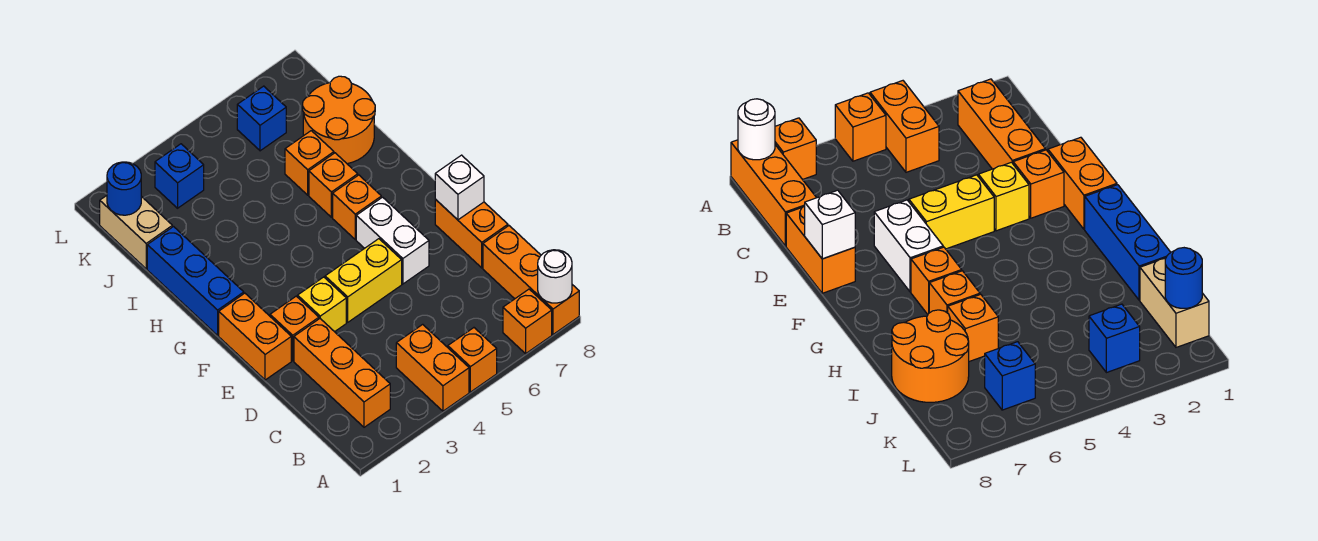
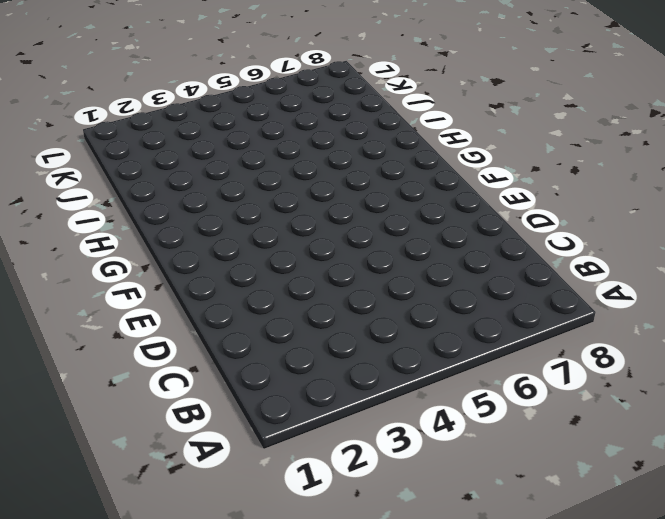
none -> orange brick A4:B4 level 1
none -> orange brick A5 level 1
none -> orange brick A7 level 1

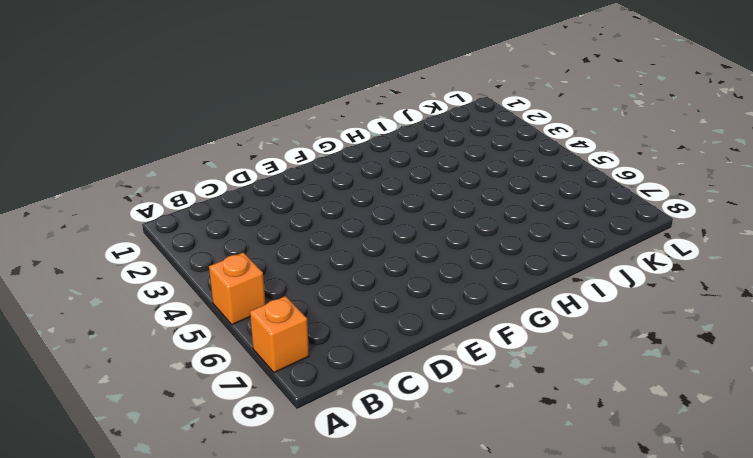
none -> orange brick A4:B4 level 1
none -> orange brick A8:C8 level 1
none -> orange brick B2:D2 level 1

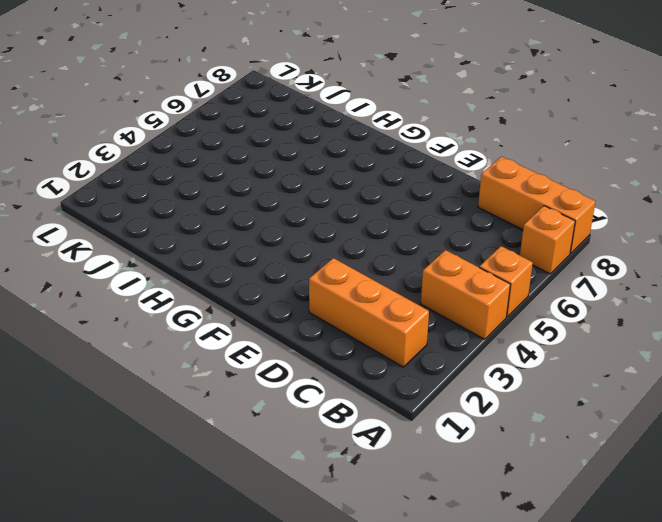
none -> orange brick D8:E8 level 1
none -> orange brick E1:F1 level 1
none -> orange brick E2 level 1

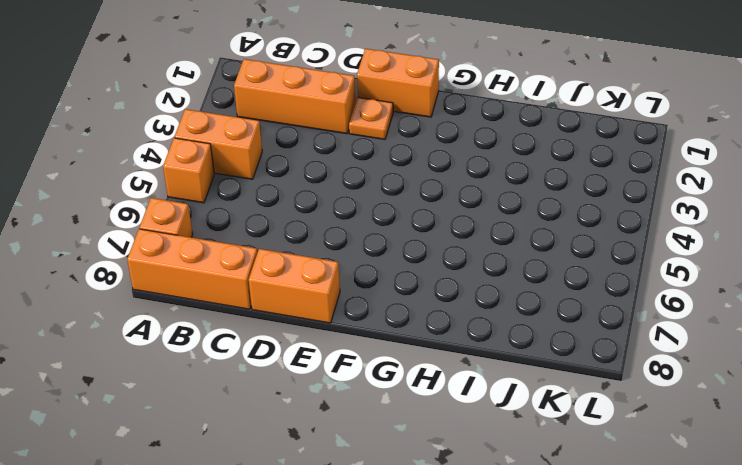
orange plate E2 level 1 -> orange brick E2 level 1
none -> yellow brick E3 level 1
none -> yellow brick E4:E5 level 1
none -> white brick E6:F6 level 1

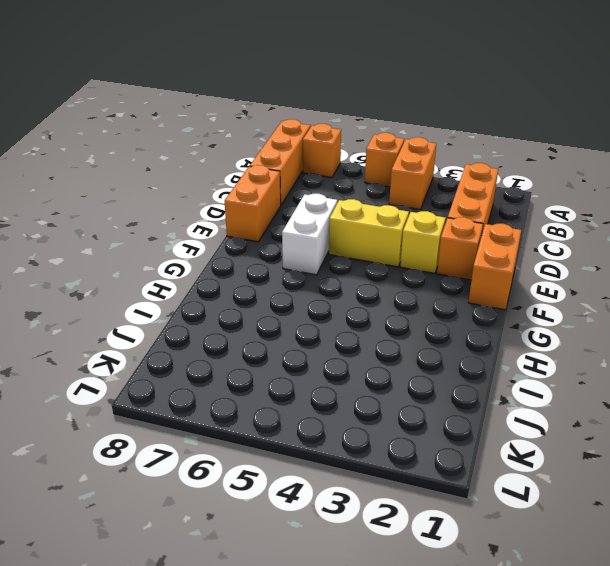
none -> blue brick G1:I1 level 1
none -> orange brick G6 level 1
none -> orange brick H6 level 1

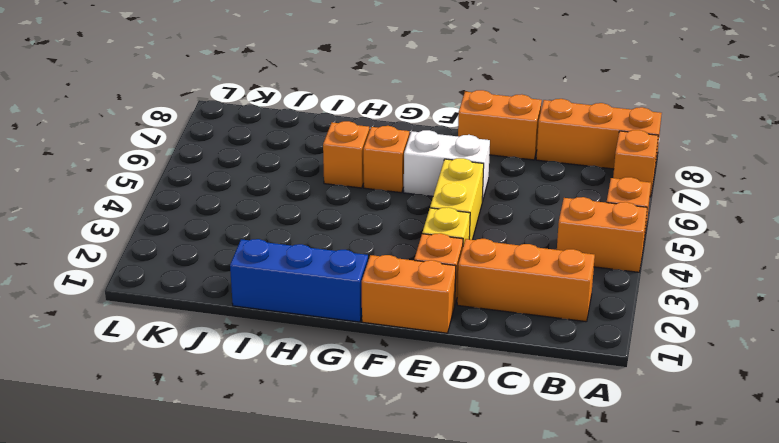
none -> orange brick I6 level 1
none -> orange round brick I7:J8 level 1
none -> tan brick J1:K1 level 1

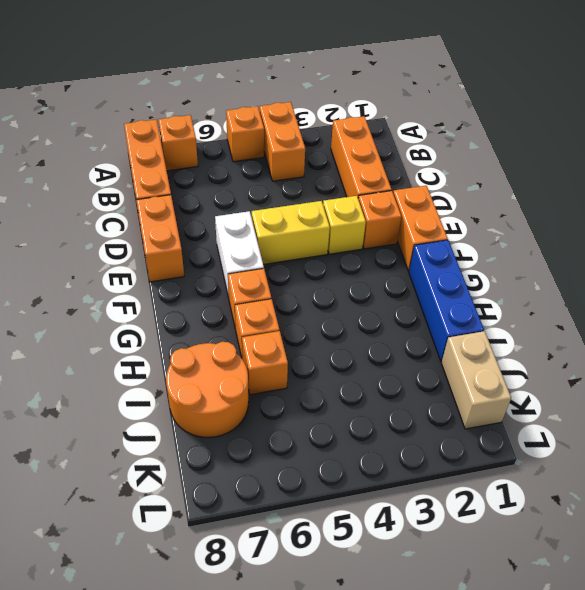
none -> blue brick K3 level 1
none -> blue brick K6 level 1
none -> white round brick A8 level 2

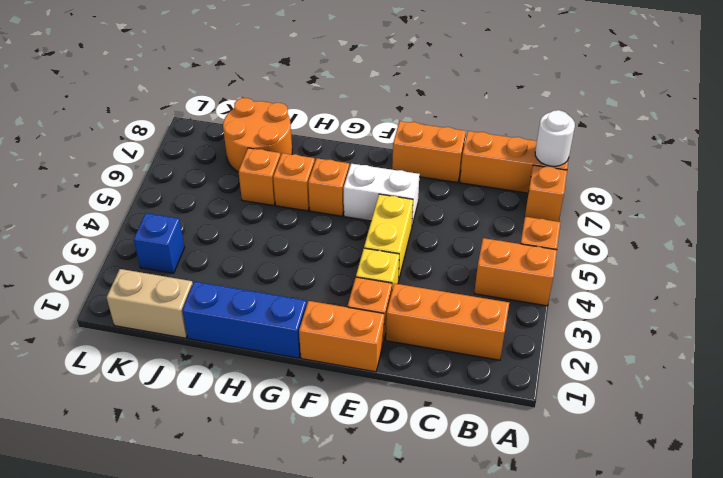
none -> blue brick K6 level 1
none -> white brick E8 level 2
none -> blue round brick K1 level 2

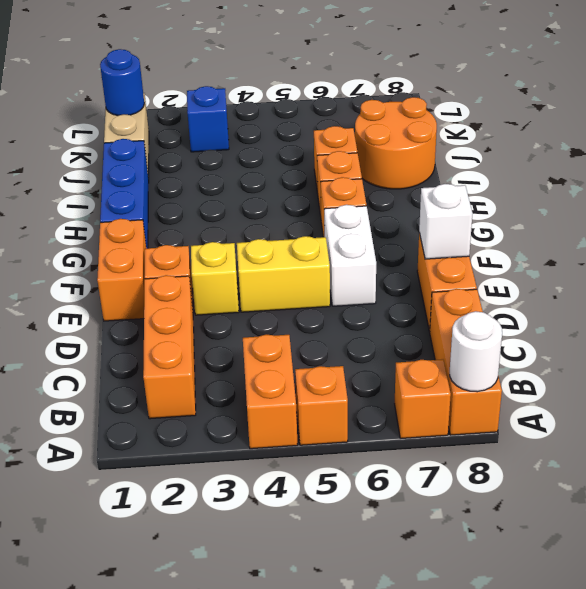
none -> blue brick K6 level 1

